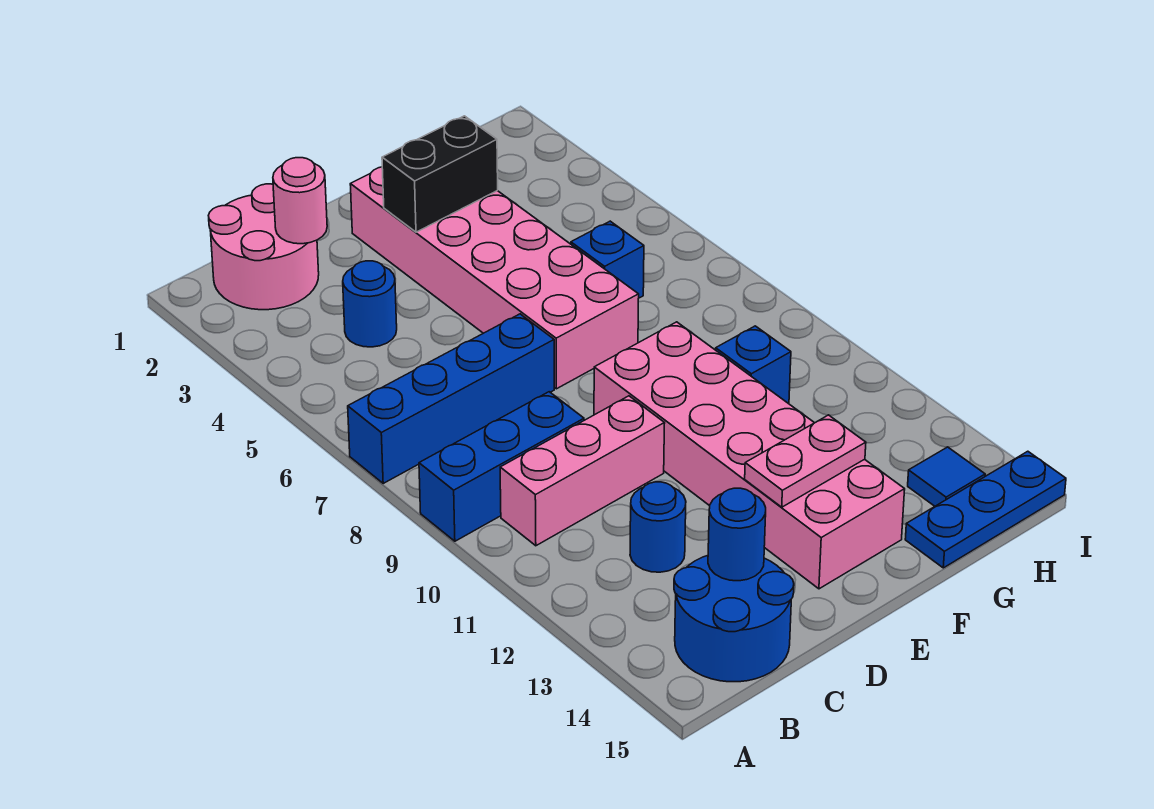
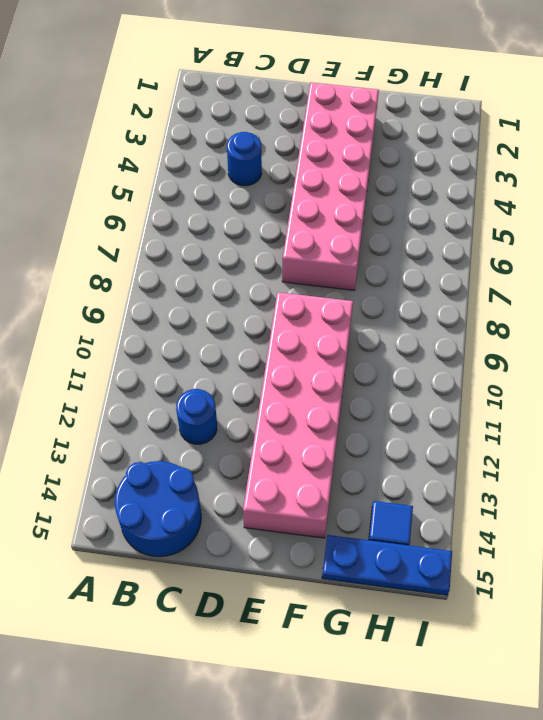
none -> blue brick A7:D7 level 1
none -> blue brick A9:C9 level 1
none -> pink round brick B1:C2 level 1

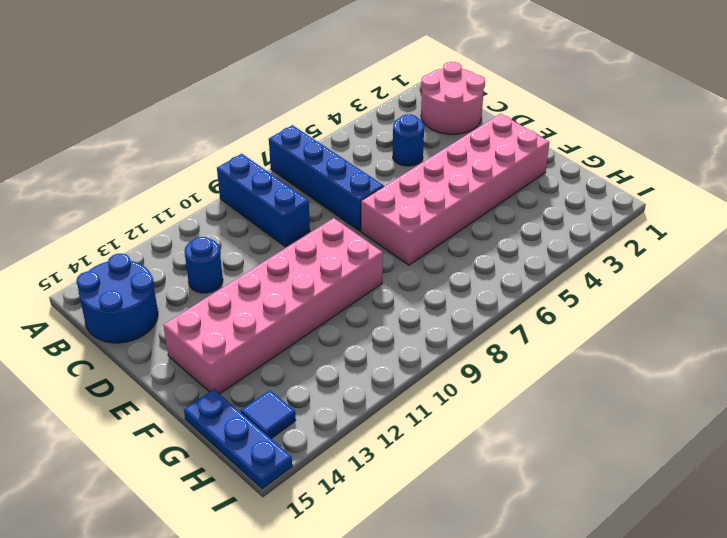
none -> pink brick B10:D10 level 1
none -> blue brick G6 level 1
none -> blue brick G10 level 1

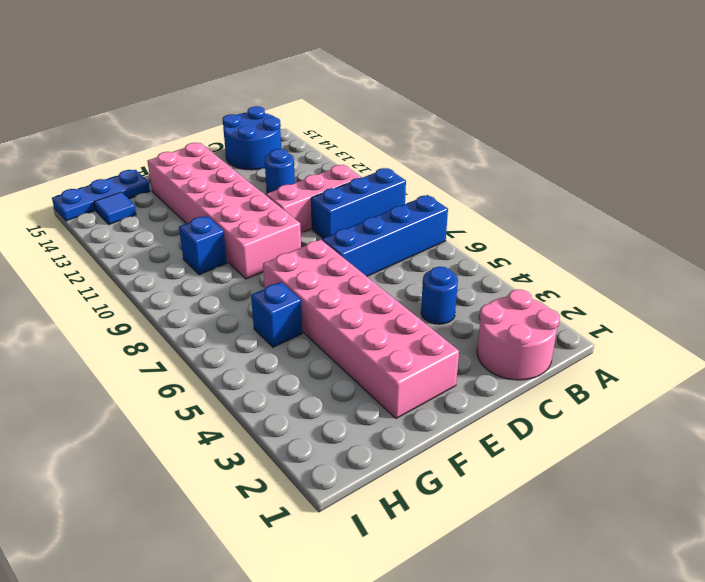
none -> pink round brick C2 level 2
none -> blue round brick C14 level 2
none -> black brick E3:F3 level 2

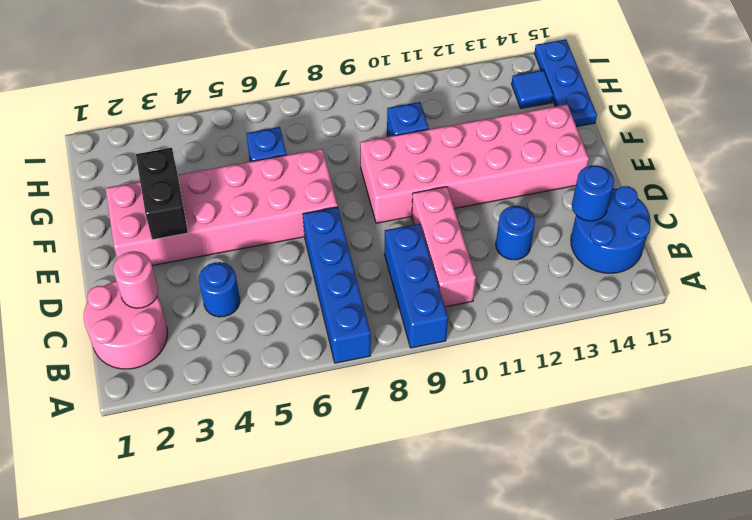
none -> pink plate E13:F13 level 2

